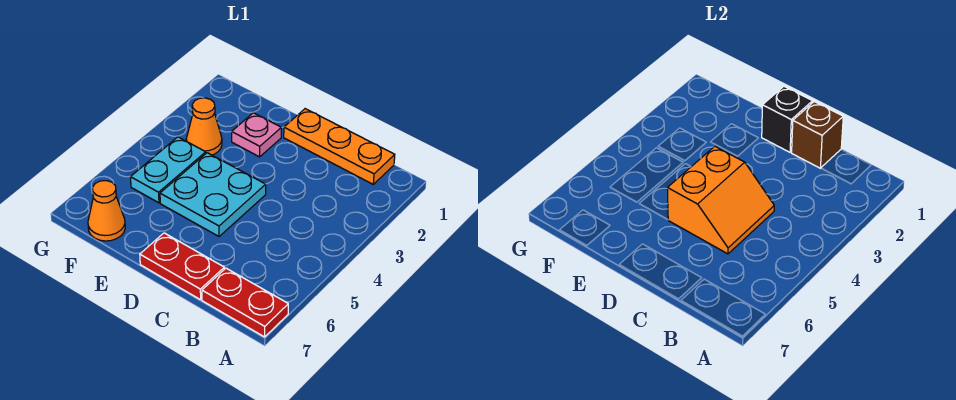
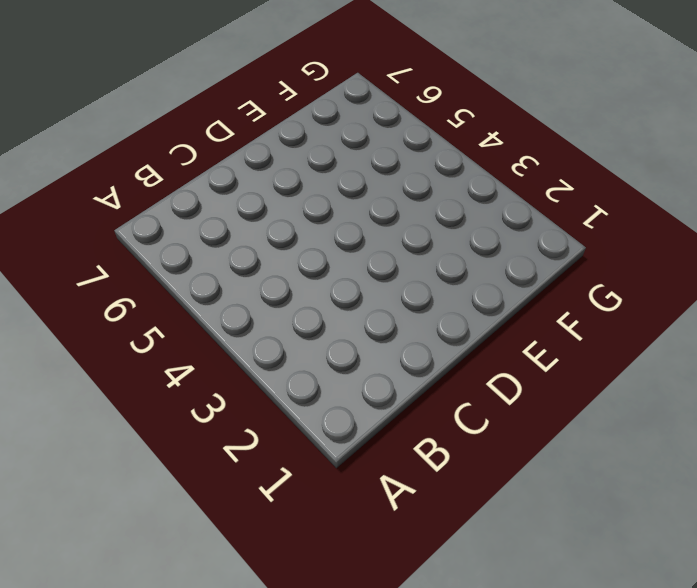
none -> red plate A7:B7 level 1
none -> orange plate B1:D1 level 1

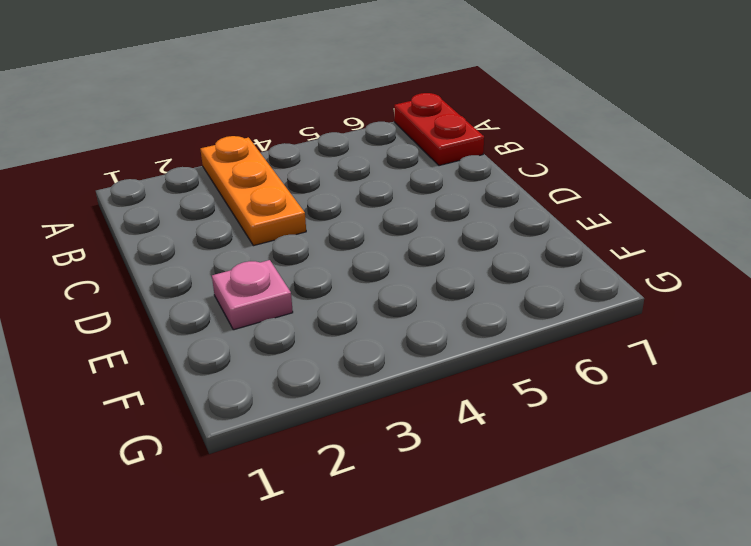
orange plate A3:C3 level 1 -> orange plate B1:D1 level 1
none -> red plate C7:D7 level 1
none -> cyan plate D4:E5 level 1

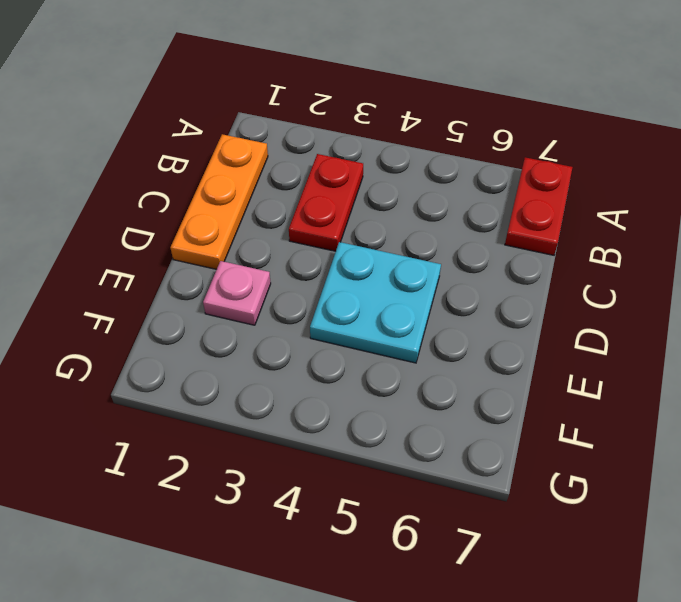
red plate B3:C3 level 1 -> red plate C7:D7 level 1
none -> orange cone F3 level 1
none -> cyan plate F4:F5 level 1

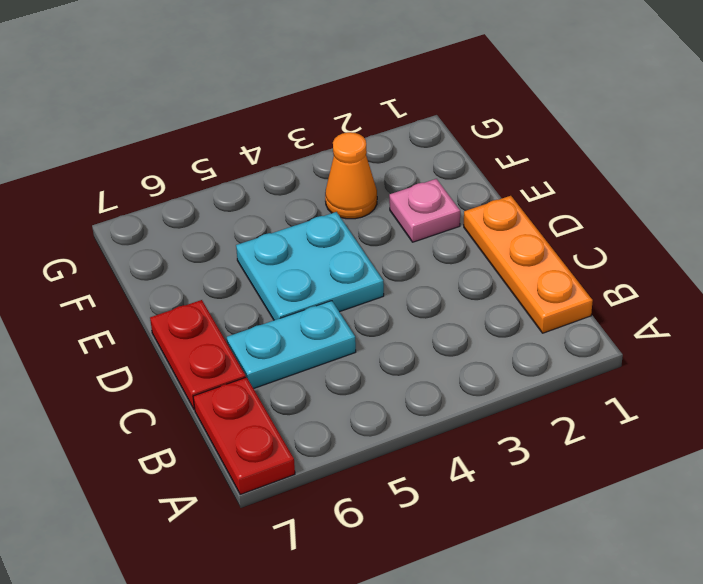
cyan plate C5:C6 level 1 -> cyan plate F4:F5 level 1
none -> orange cone F7 level 1
none -> brown brick C1 level 2

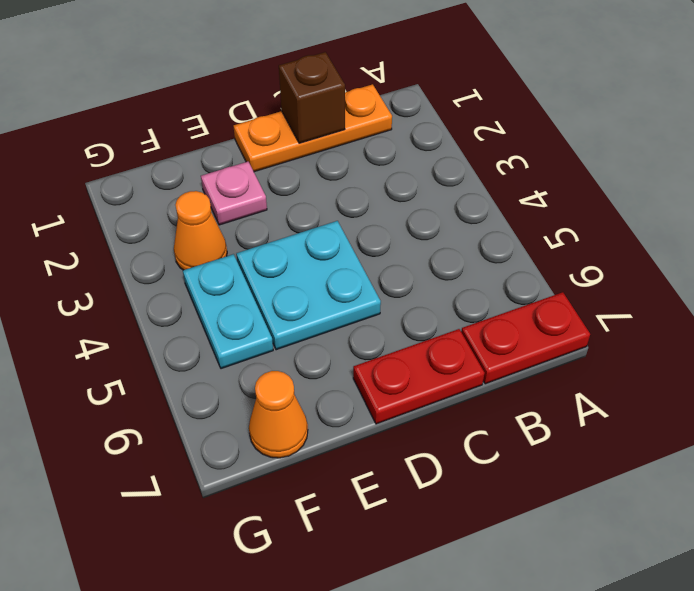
none -> orange slope C4:D5 level 2 top D
none -> black brick D1 level 2

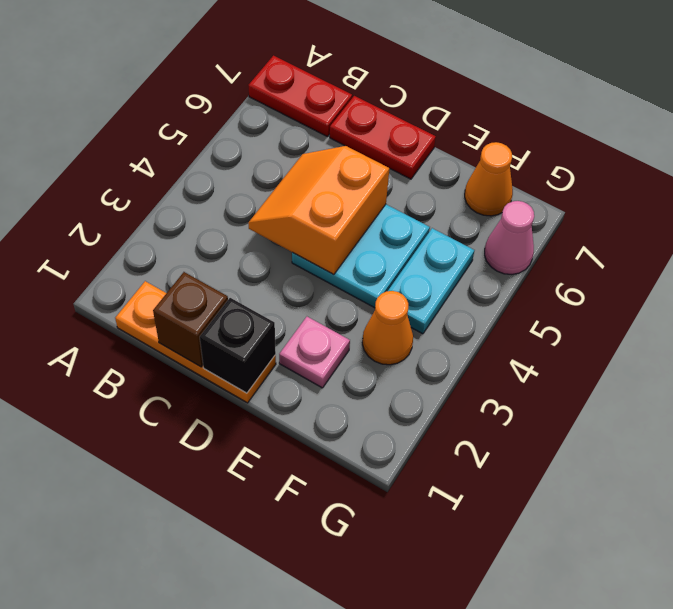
pink cone G6 level 1 -> none

